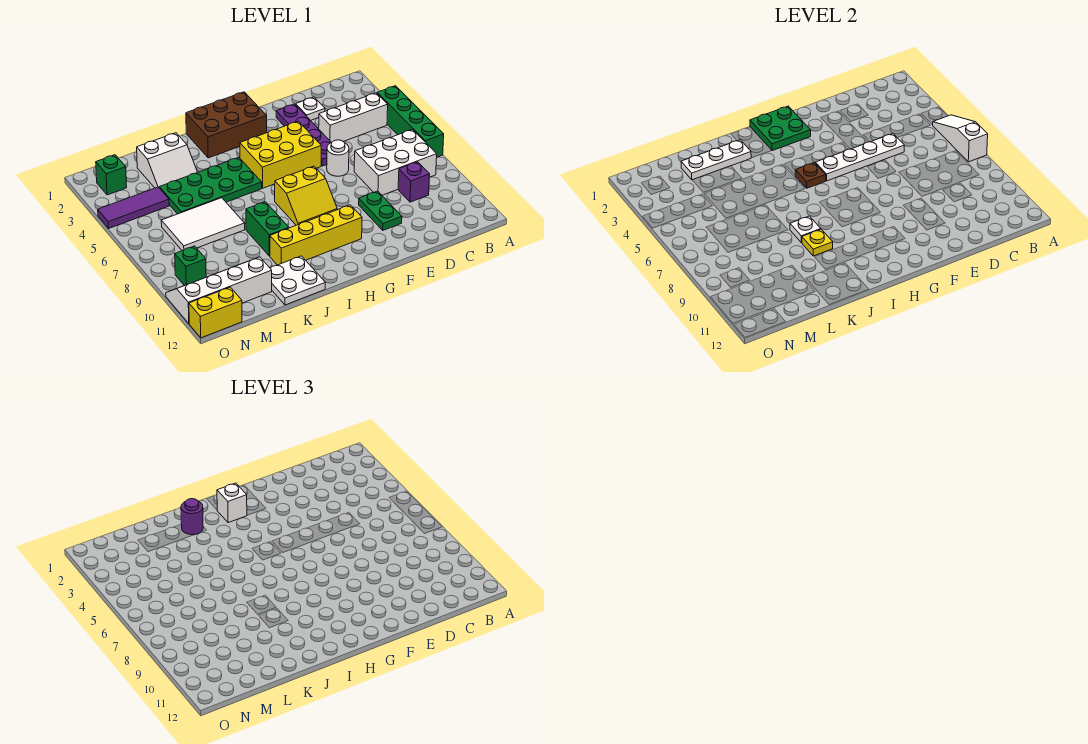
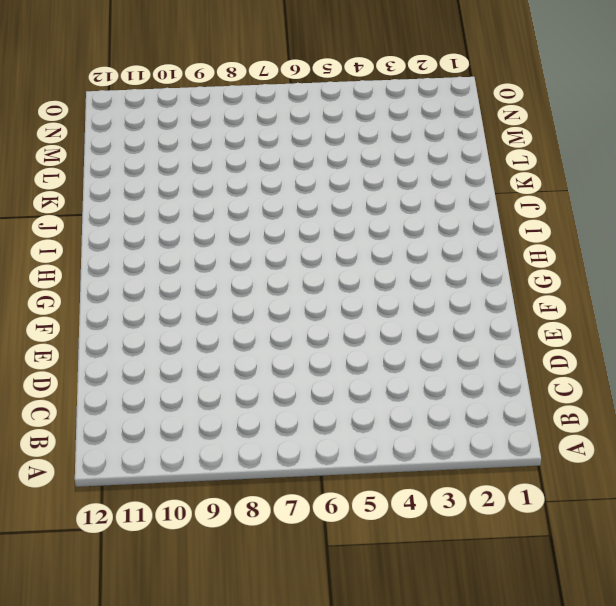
none -> green brick A4:A7 level 1
none -> white brick B4:D4 level 1
none -> white brick B7:D8 level 1
none -> purple brick C9 level 1

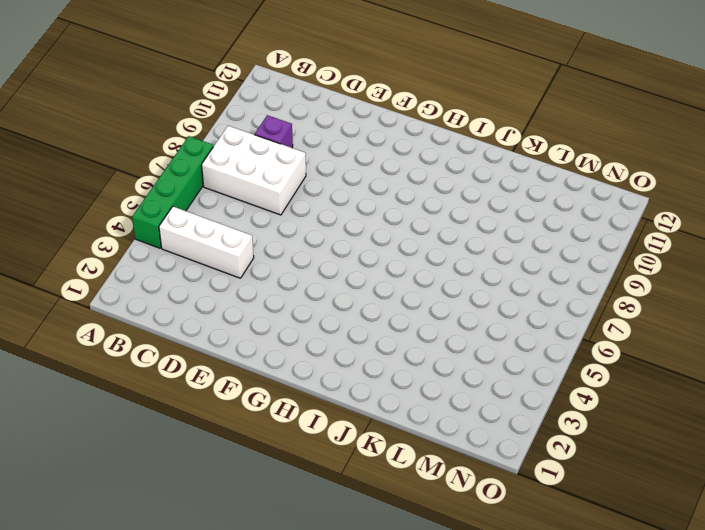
none -> white plate D2 level 1
none -> purple plate E2:E5 level 1
none -> white round brick E6 level 1
none -> green plate E9:E10 level 1

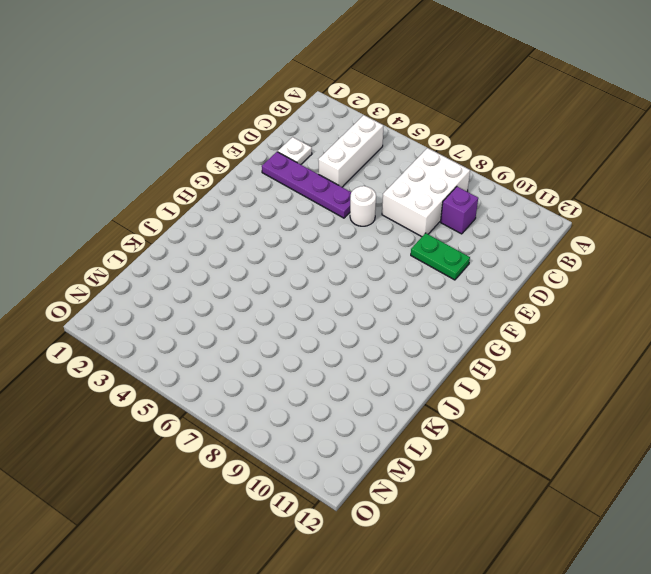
none -> green brick A4:A7 level 1
none -> yellow brick F4:H5 level 1
none -> brown brick G1:I2 level 1
none -> yellow slope G7:H8 level 1 top 7

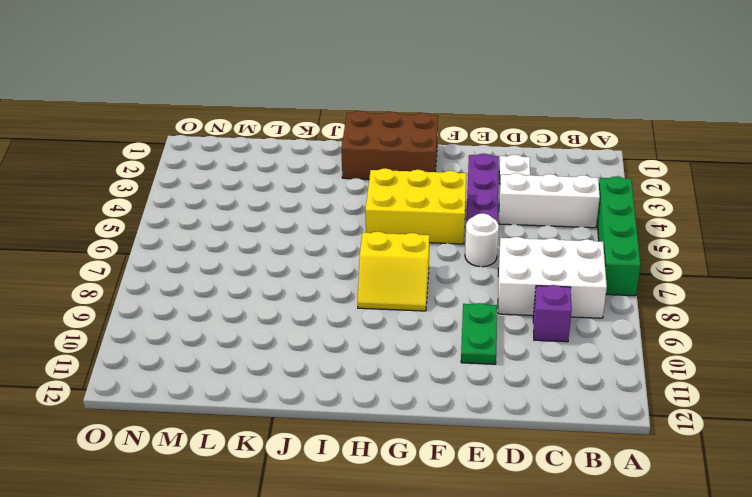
none -> yellow brick G10:J10 level 1
none -> green plate I4:L5 level 1
none -> green brick J8:J9 level 1
none -> white plate J11:K12 level 1

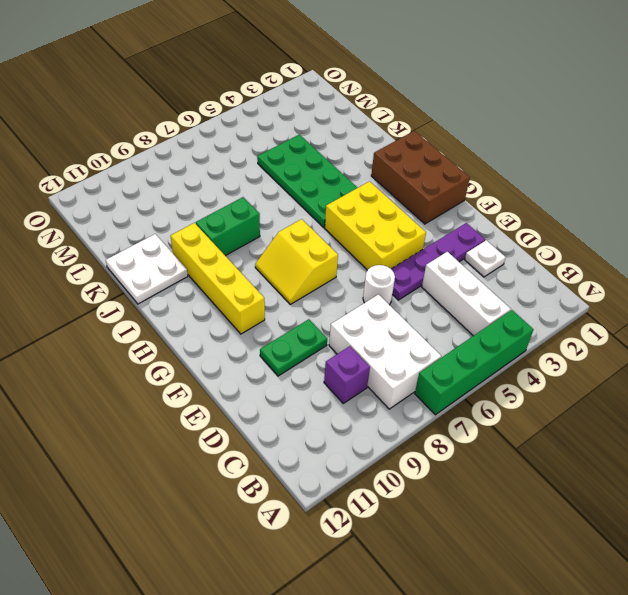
none -> white slope K2:L3 level 1 top 2
none -> white tile K6:M7 level 1
none -> white slope L10:O11 level 1 top 11
none -> purple tile M4:O4 level 1

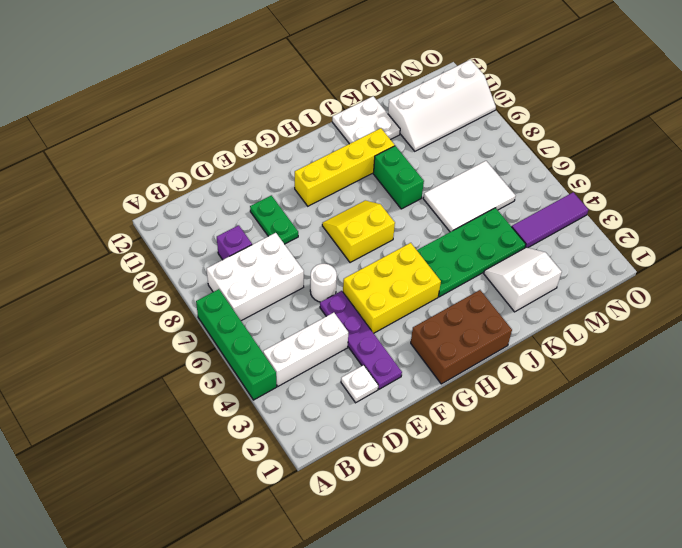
none -> green brick N2 level 1
none -> green brick N9 level 1
none -> yellow brick N12:O12 level 1
none -> white slope A5:A7 level 2 top 7

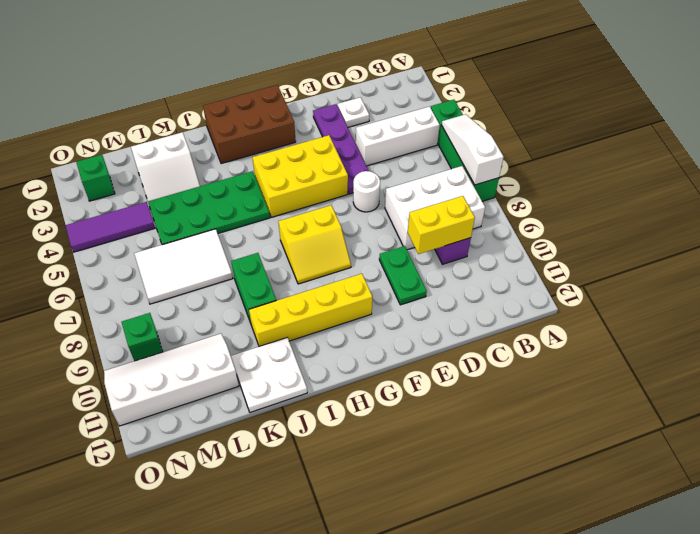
yellow brick C9:D9 level 2 -> yellow brick N12:O12 level 1
none -> white plate D5:G5 level 2
none -> green plate G1:H2 level 2
none -> brown plate H5 level 2
none -> white plate J2:L2 level 2

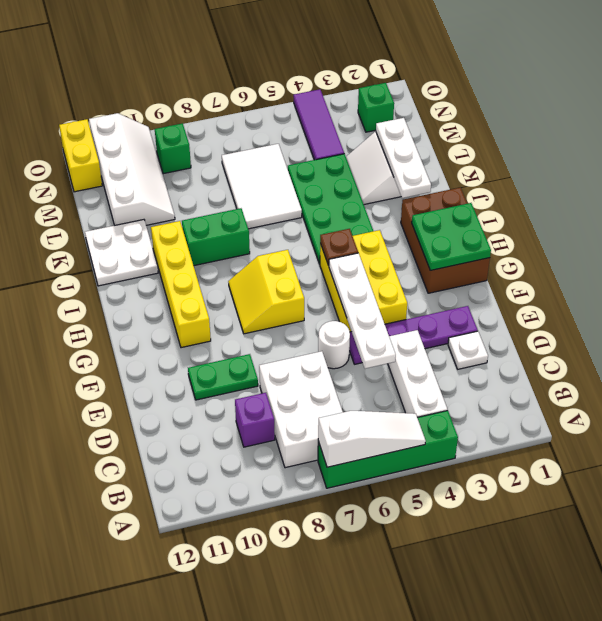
none -> white plate J8 level 2
none -> yellow plate J9 level 2
none -> white brick H2 level 3
none -> purple round brick J2 level 3

